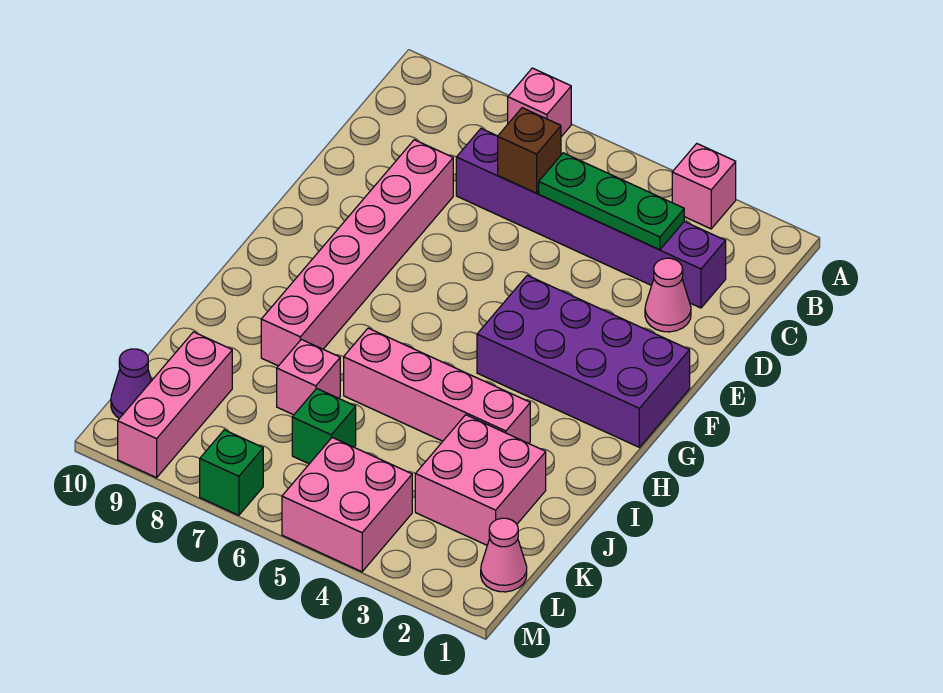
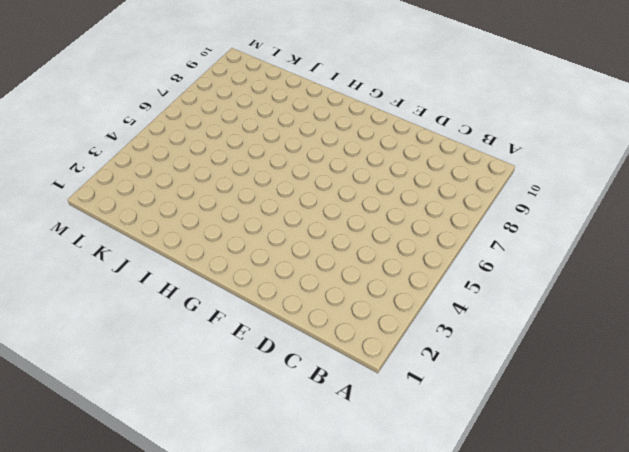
none -> pink brick A3 level 1
none -> pink brick A7 level 1
none -> purple brick C2:C7 level 1

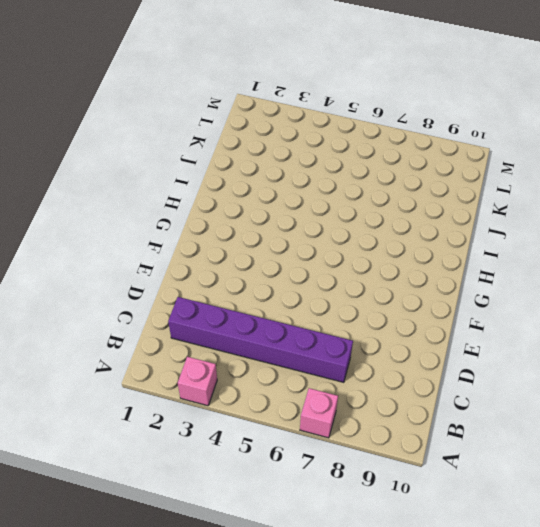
none -> pink cone D2 level 1
none -> pink brick D8:I8 level 1
none -> purple brick F1:G4 level 1

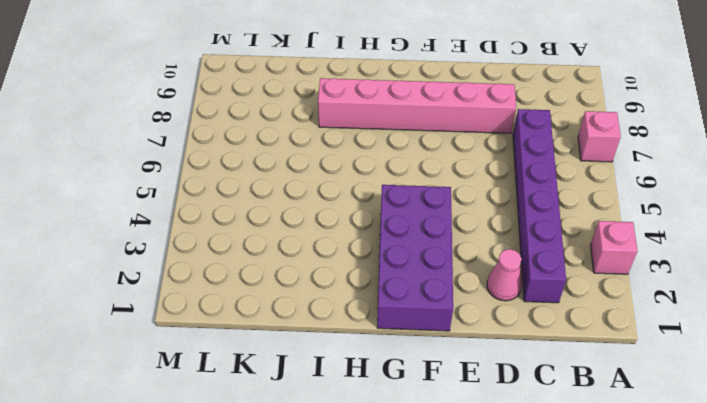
none -> pink brick I3:I6 level 1
none -> pink brick J2:K3 level 1
none -> pink brick J7 level 1

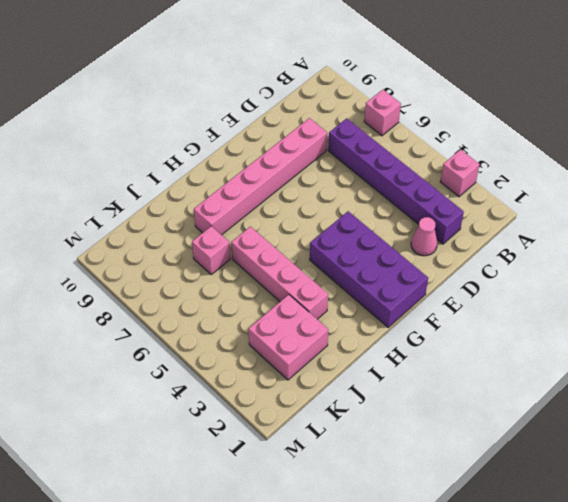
none -> green brick K6 level 1
none -> pink brick K9:M9 level 1
none -> pink cone L1 level 1

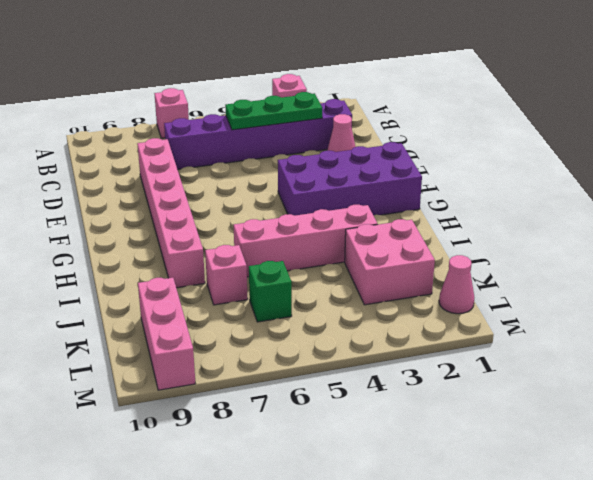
none -> pink brick L4:M5 level 1
none -> purple cone L10 level 1
none -> green brick M7 level 1

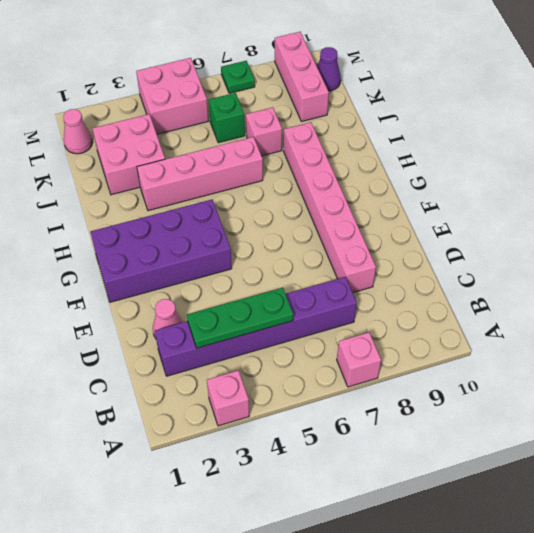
green plate M7 level 1 -> green brick M7 level 1
none -> brown brick C6 level 2

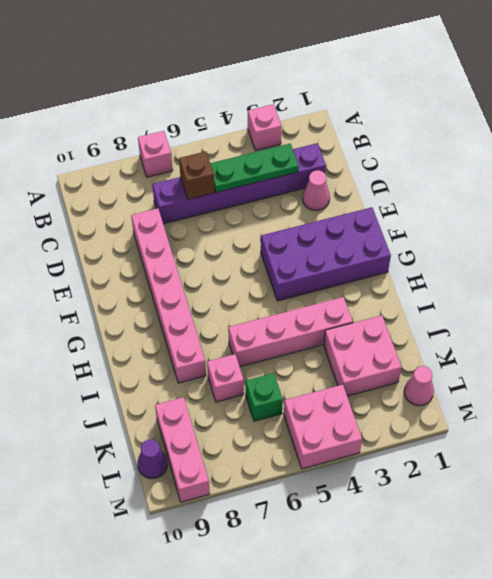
none -> green brick M7 level 1

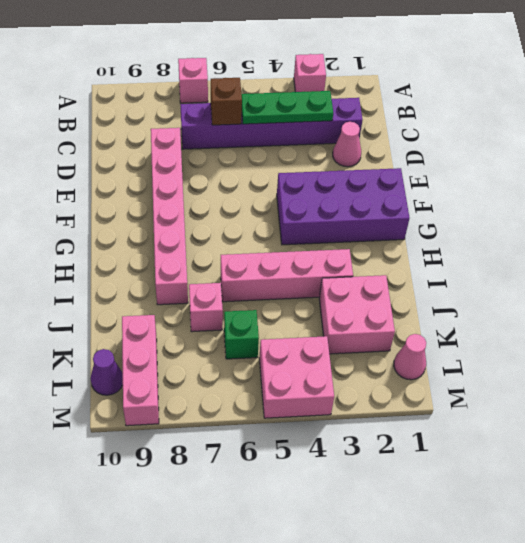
none -> green brick M7 level 1

